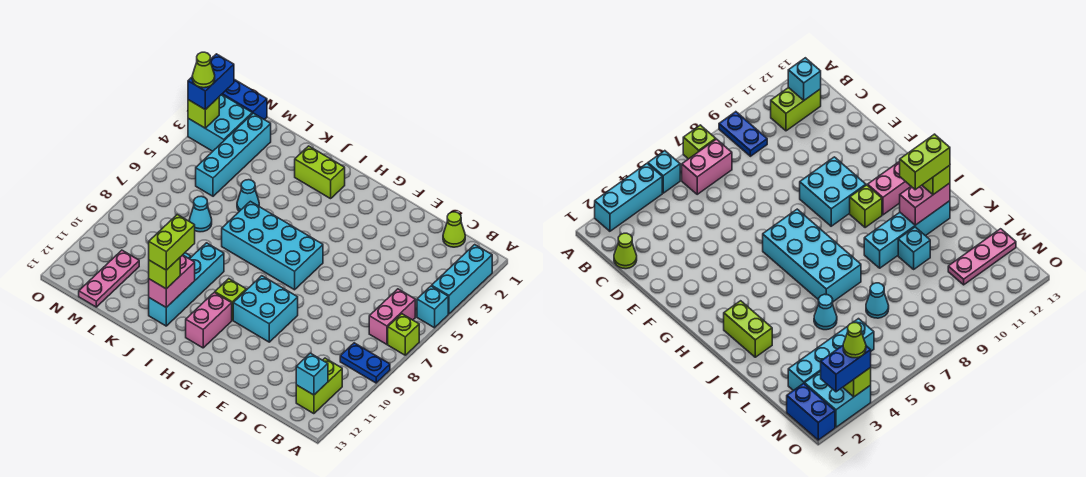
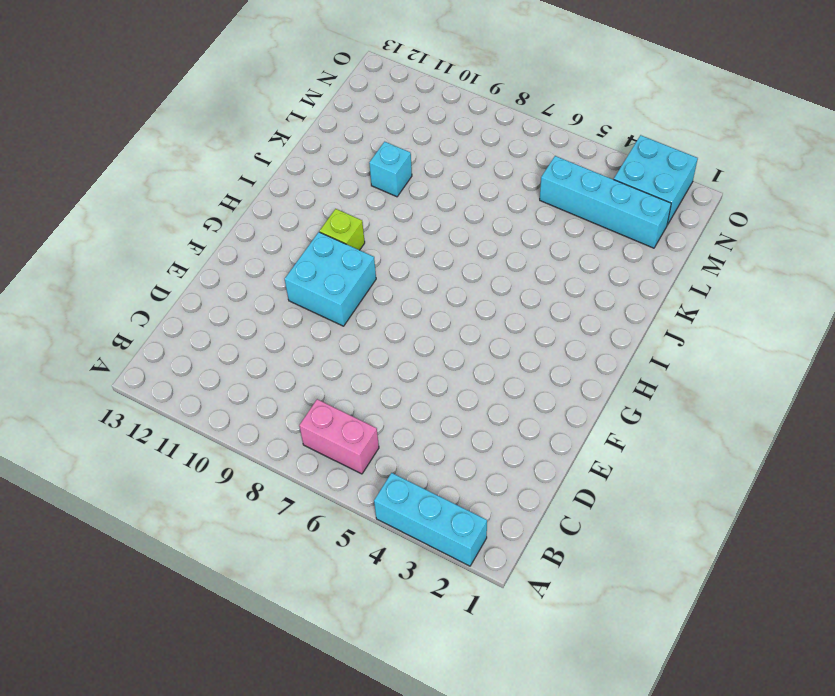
none -> cyan brick A5 level 1
none -> lime brick A7 level 1
none -> blue plate A9:B9 level 1

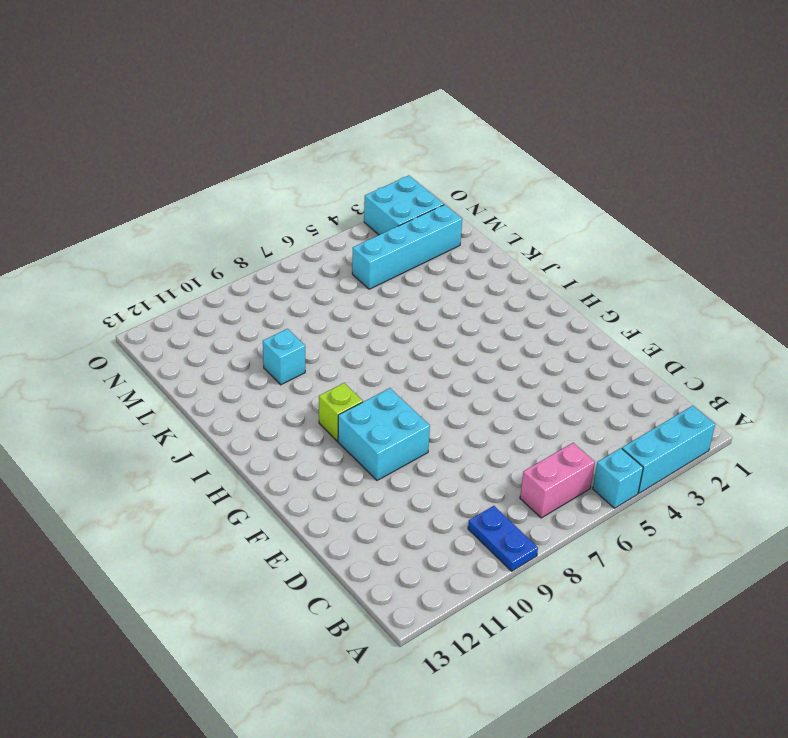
none -> lime brick A7 level 1
none -> lime brick B11:B12 level 1
none -> lime cone C1 level 1

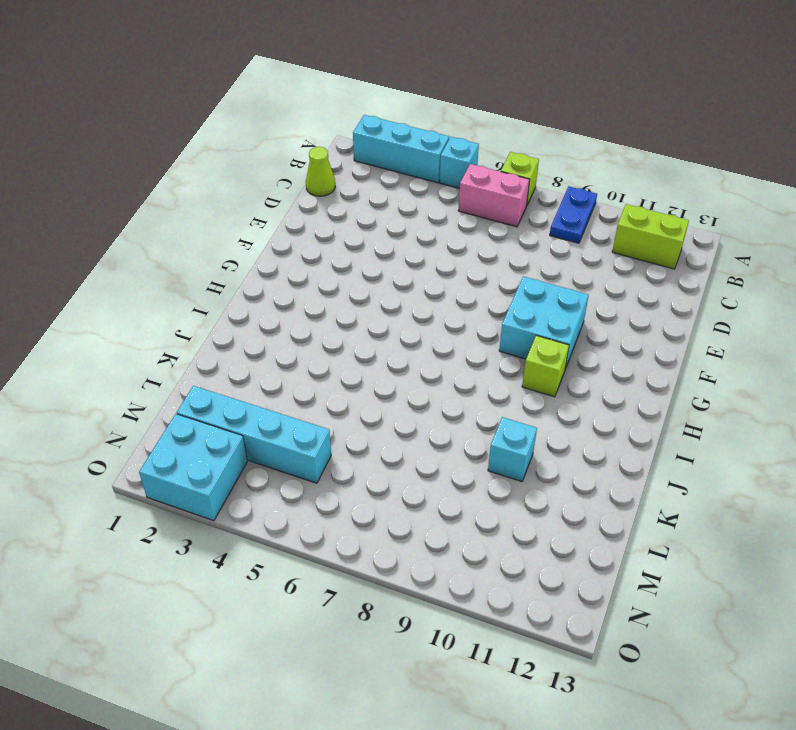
none -> cyan brick G6:J7 level 1
none -> pink brick H11:H12 level 1
none -> lime brick I2:J2 level 1

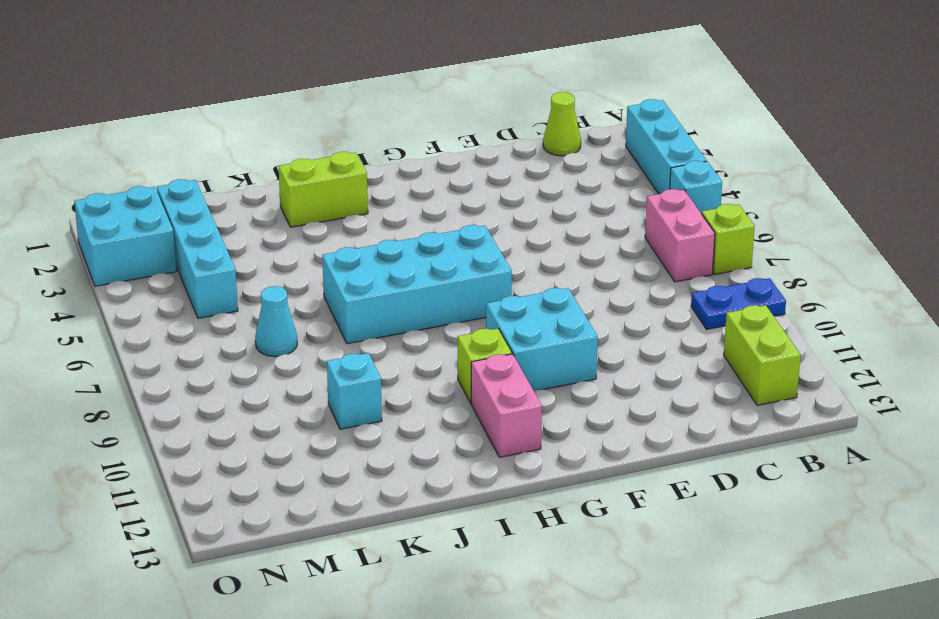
none -> cyan brick J9:J12 level 1
none -> cyan cone K5 level 1
none -> pink plate M11:M13 level 1

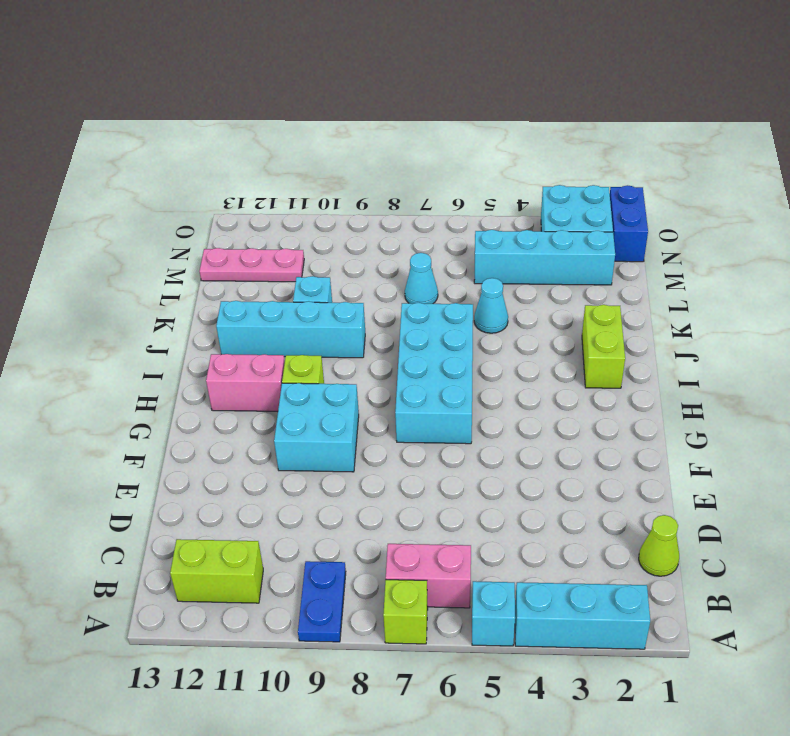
none -> cyan brick B12 level 2
none -> pink brick J11:J12 level 2
none -> lime brick O3 level 2

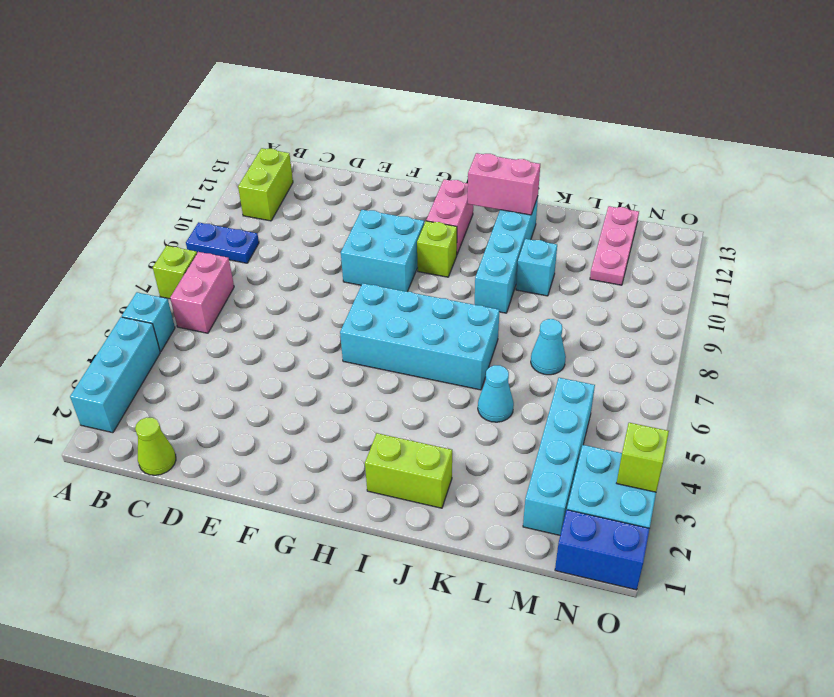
pink brick I12:J12 level 2 -> pink brick J11:J12 level 2
none -> cyan brick B12 level 2
none -> lime brick J12 level 3
none -> blue brick O2:O3 level 3

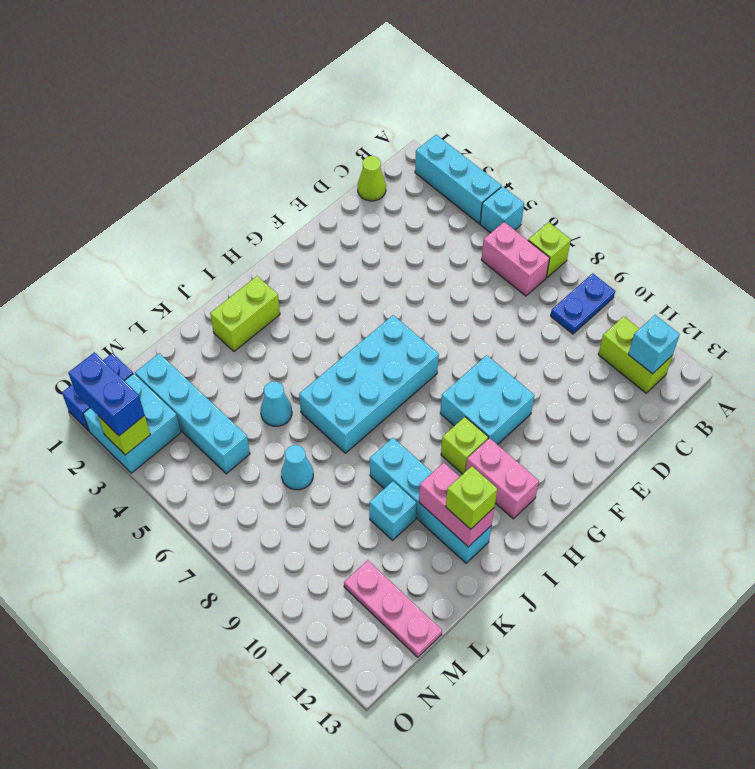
none -> lime brick J11:J12 level 4
none -> lime cone O3 level 4

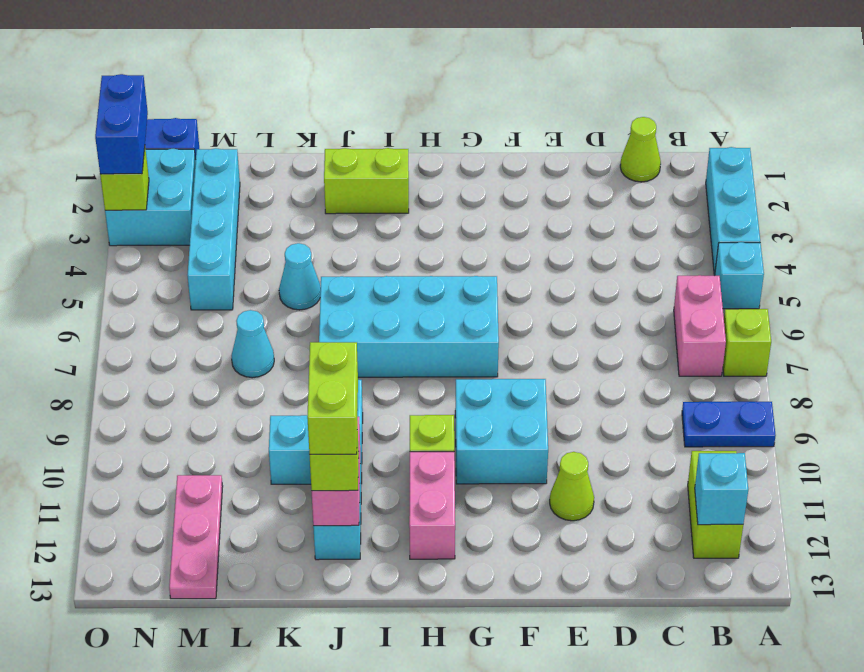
lime cone E11 level 1 -> lime cone O3 level 4

